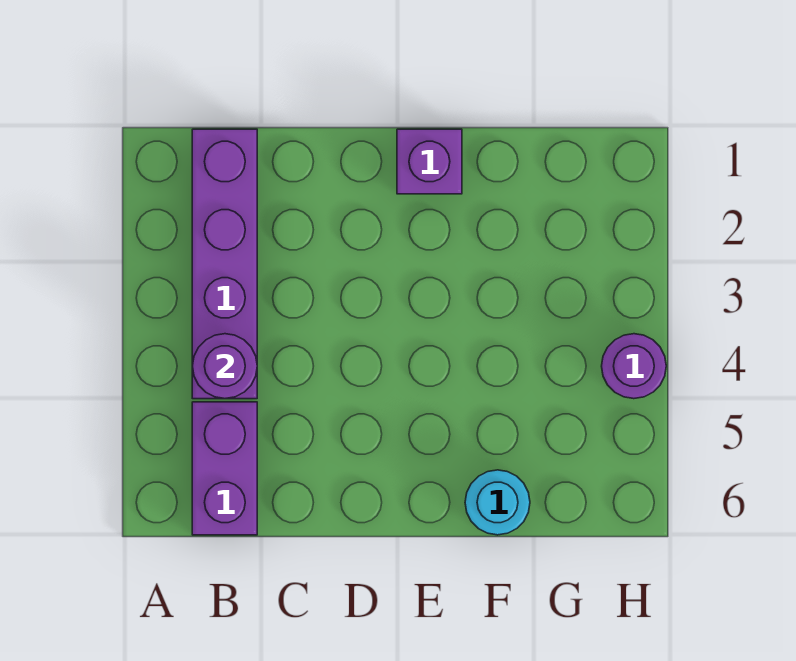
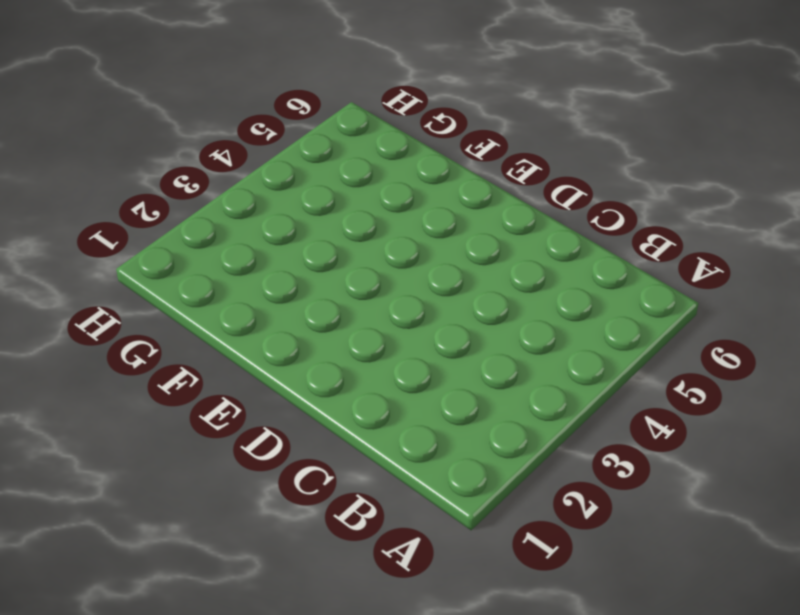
none -> purple brick B1:B4 level 1
none -> purple brick B5:B6 level 1

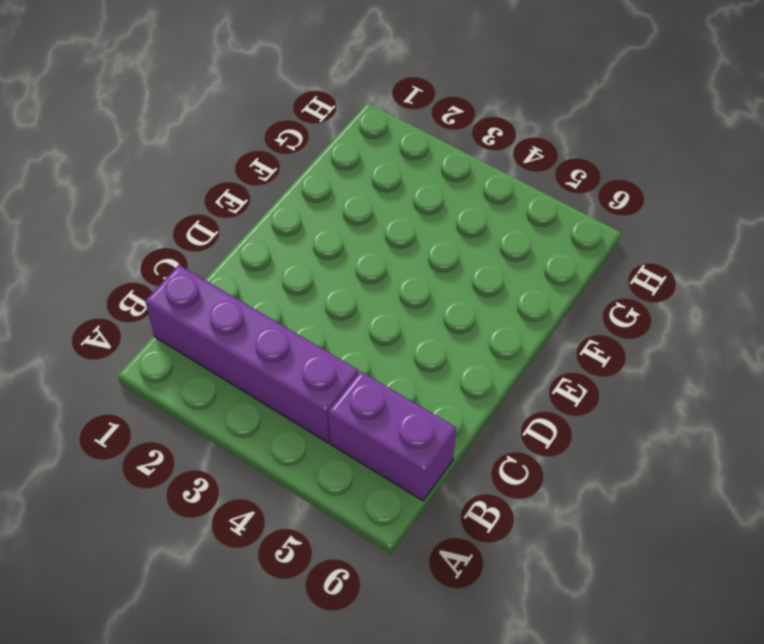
none -> purple brick E1 level 1
none -> cyan round brick F6 level 1

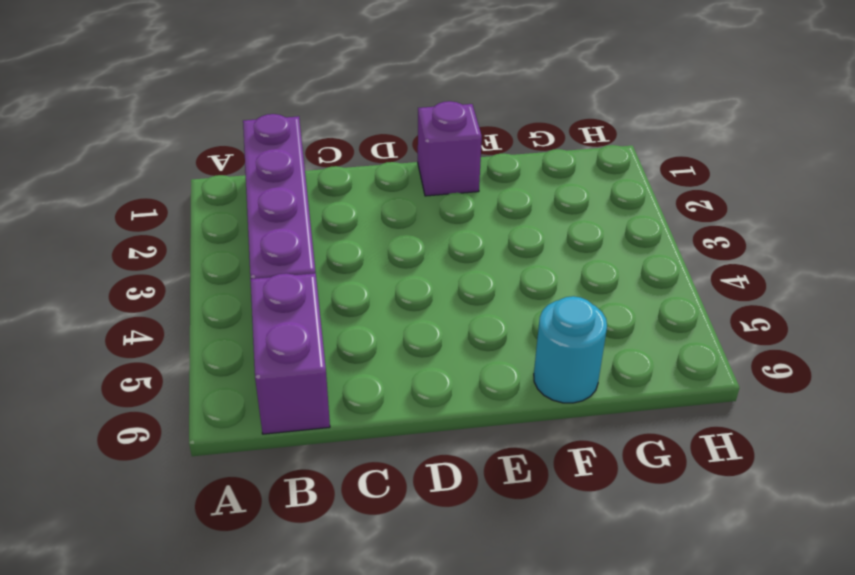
none -> purple round brick H4 level 1
none -> purple round brick B4 level 2

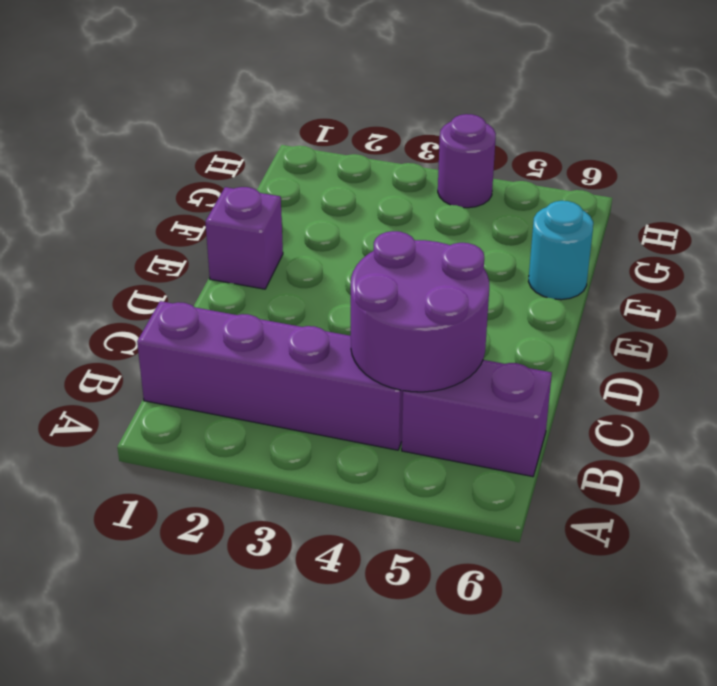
purple round brick B4:C5 level 2 -> purple round brick B4 level 2

